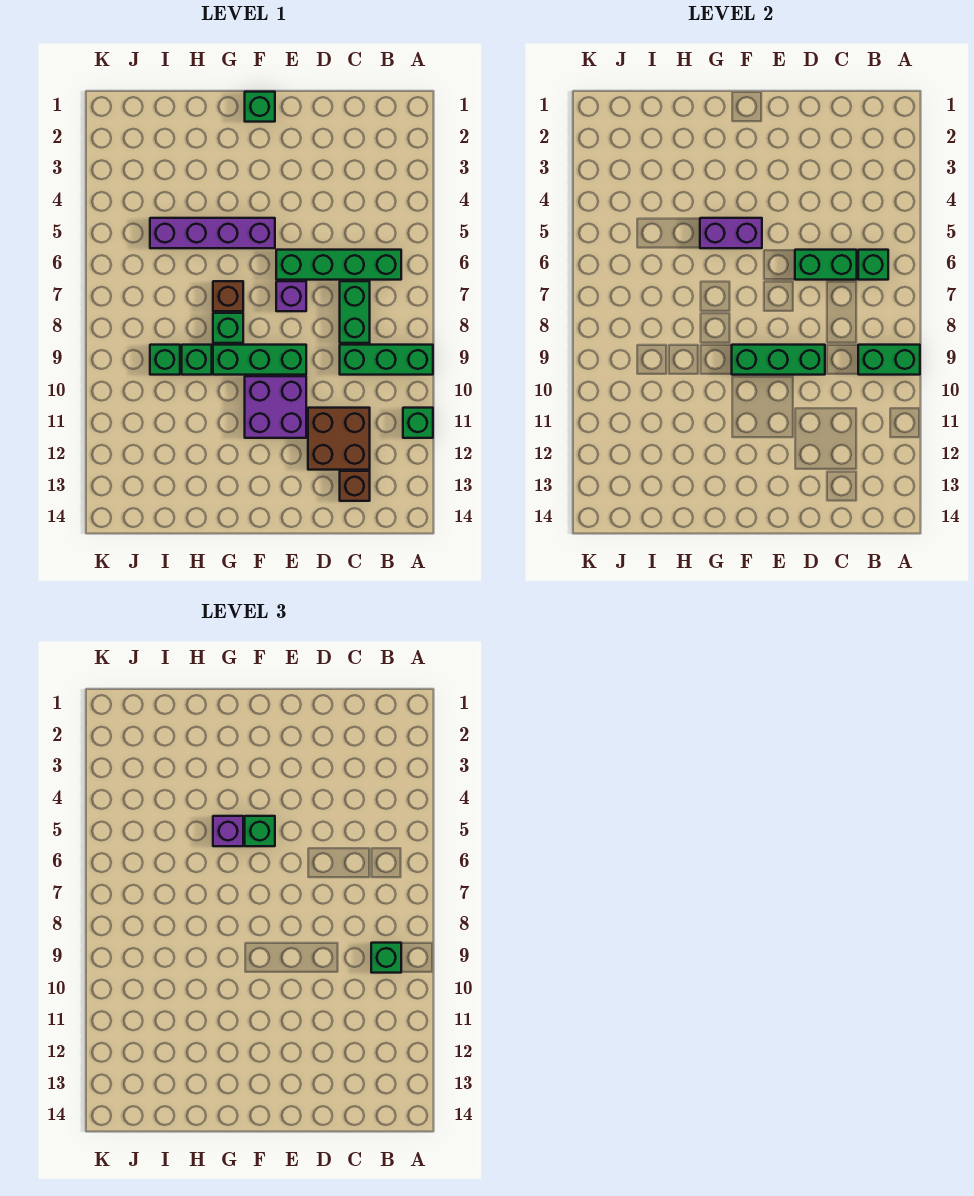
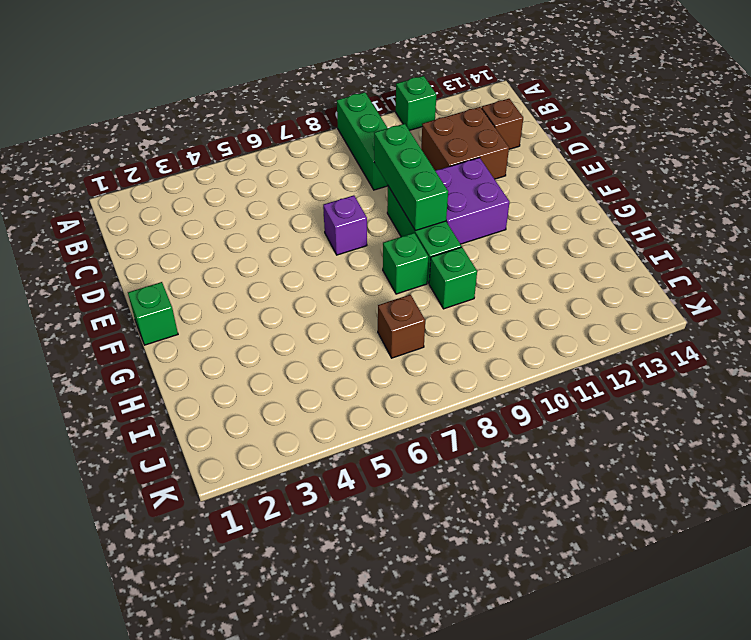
brown brick I7 level 1 -> brown brick G7 level 1
none -> green brick B6:E6 level 1
none -> green brick C7:C8 level 1
none -> purple brick F5:I5 level 1

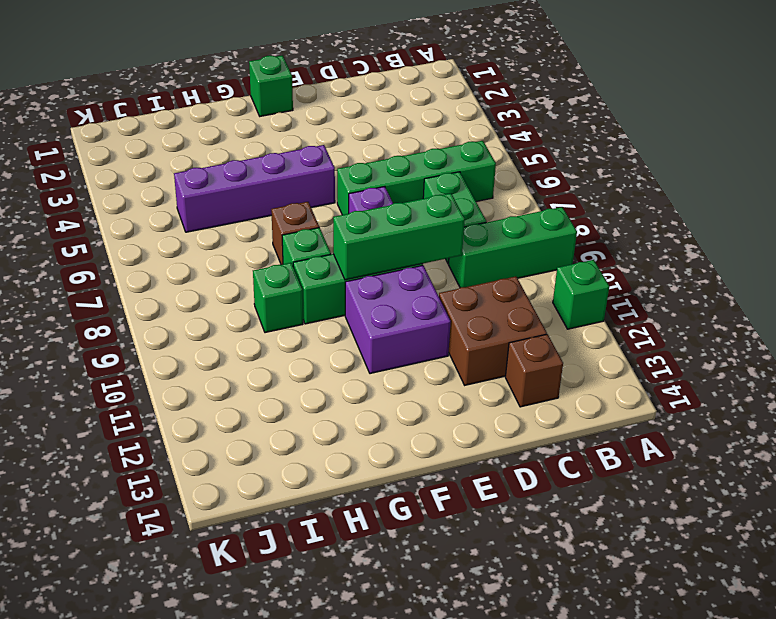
none -> green brick I9 level 1
none -> green brick A9:B9 level 2
none -> green brick B6 level 2

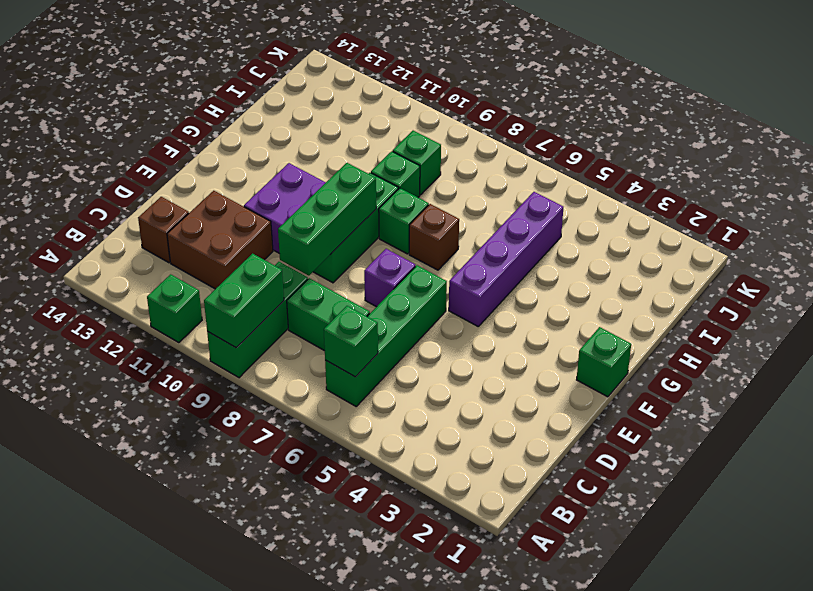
none -> green brick C6:D6 level 2
none -> purple brick F5:G5 level 2
none -> green brick B9 level 3

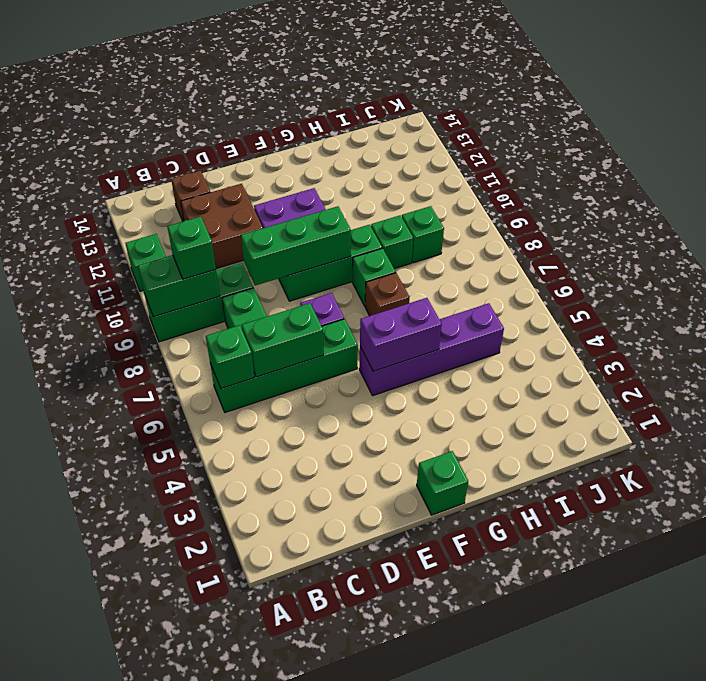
none -> green brick F5 level 3
none -> purple brick G5 level 3

